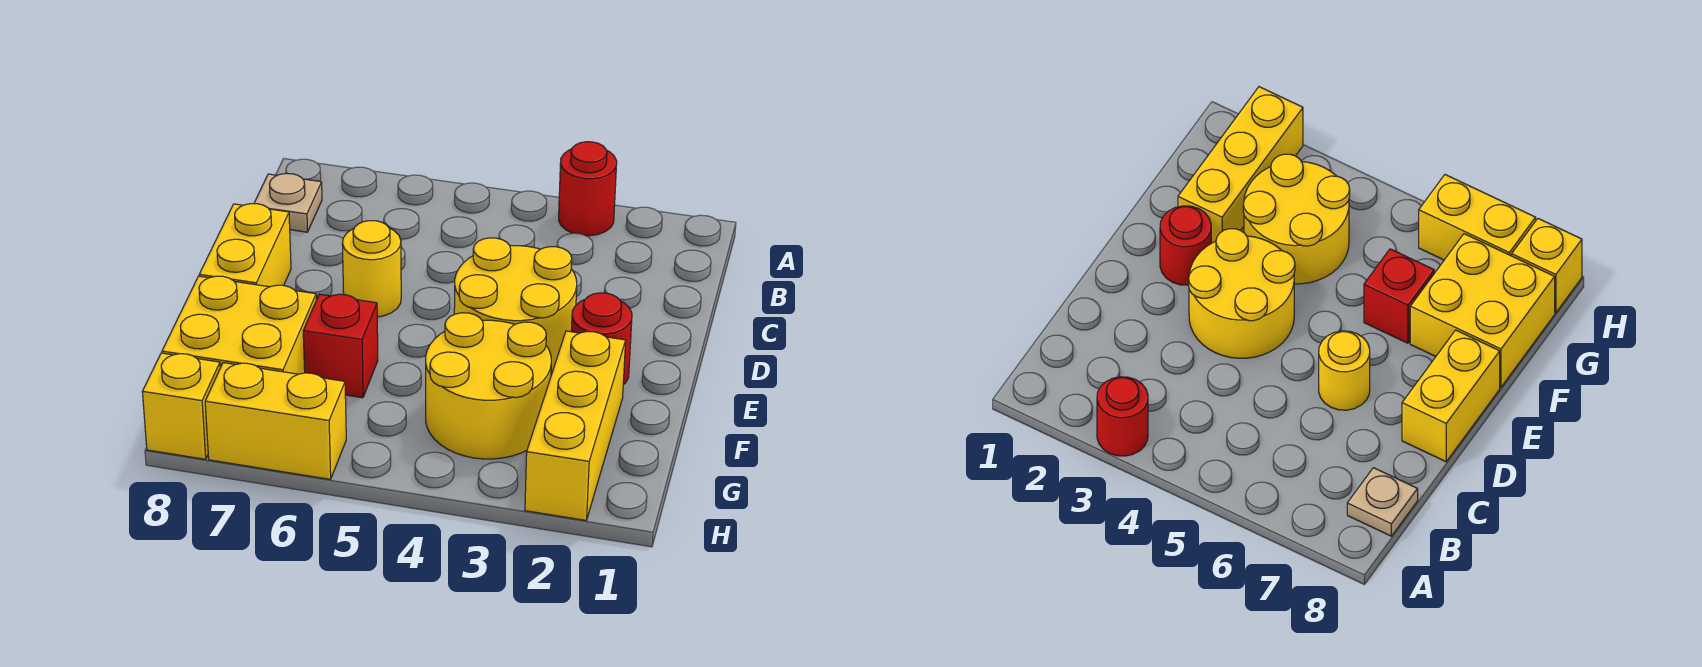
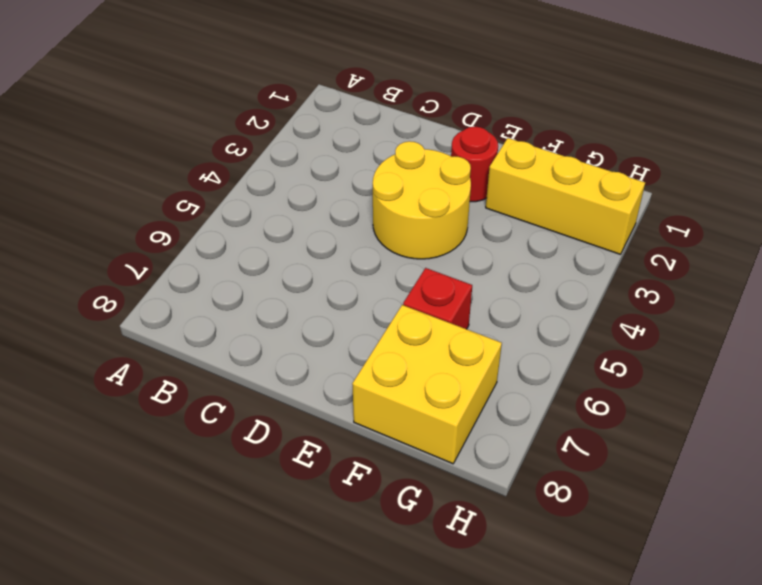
none -> red round brick A3 level 1
none -> tan plate B8 level 1
none -> yellow round brick D6 level 1

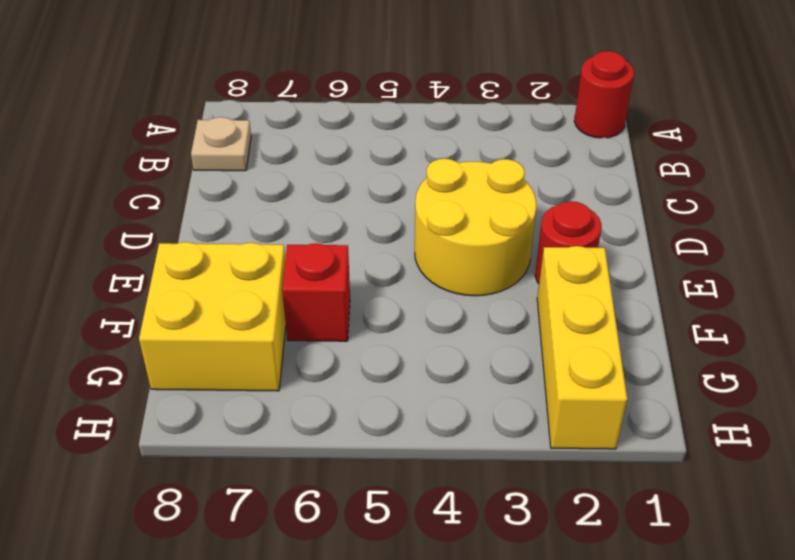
red round brick A1 level 1 -> red round brick A3 level 1
none -> yellow round brick D6 level 1
none -> yellow brick D8:E8 level 1
none -> yellow round brick F3:G4 level 1

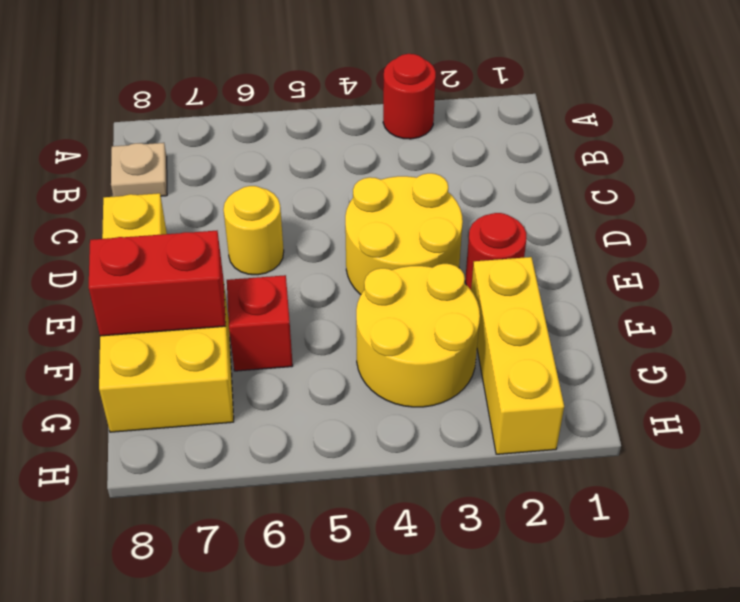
red brick F7:F8 level 2 -> none
none -> yellow brick H6:H7 level 1
none -> yellow brick H8 level 1

